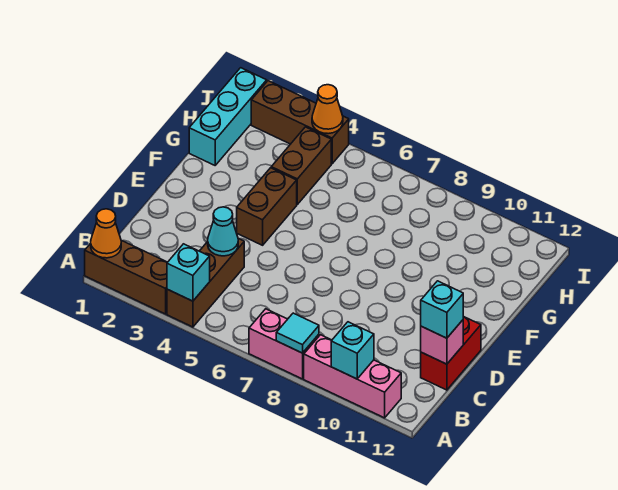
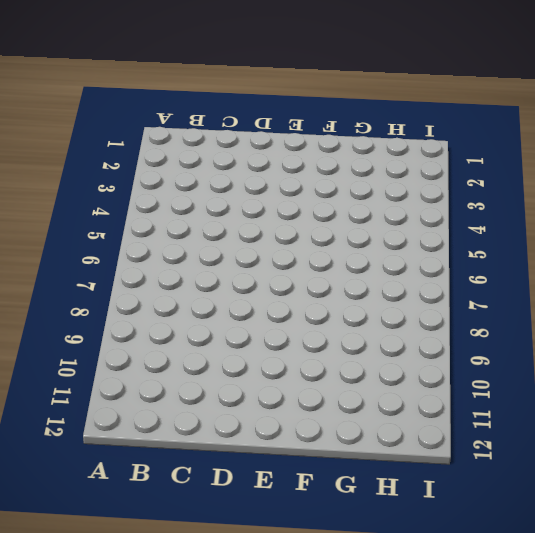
none -> brown brick A1:A3 level 1
none -> brown brick A4:C4 level 1
none -> pink brick A7:A8 level 1

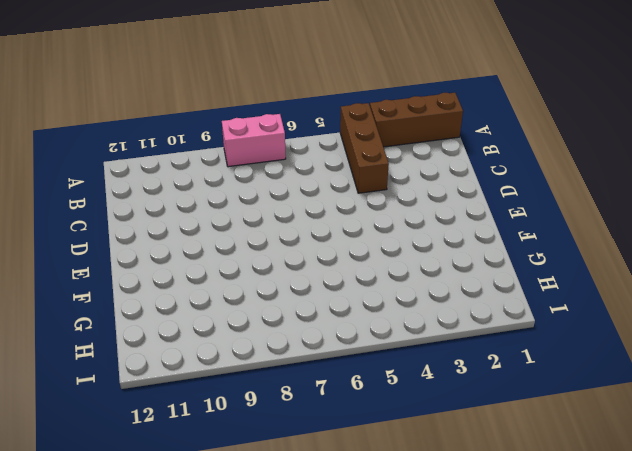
none -> pink brick A9:A11 level 1
none -> red brick C12:D12 level 1
none -> brown brick E4:F4 level 1

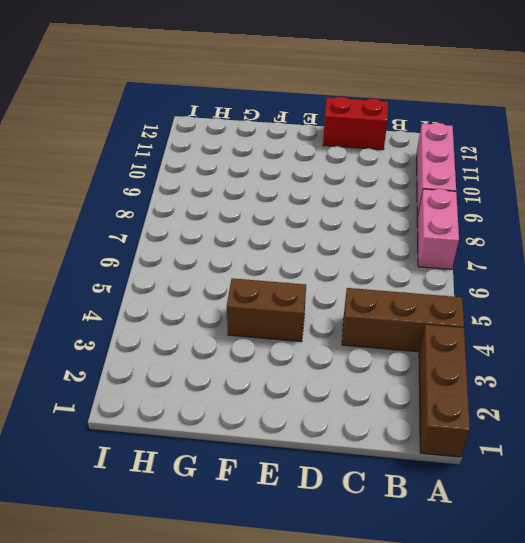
none -> cyan brick G1:I1 level 1
none -> brown brick G4:H4 level 1
none -> brown brick I2:I4 level 1

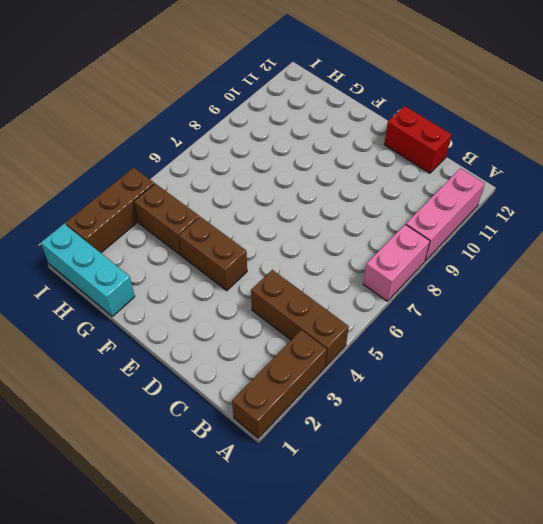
none -> orange cone A1 level 2
none -> cyan brick A4 level 2
none -> cyan tile A8 level 2

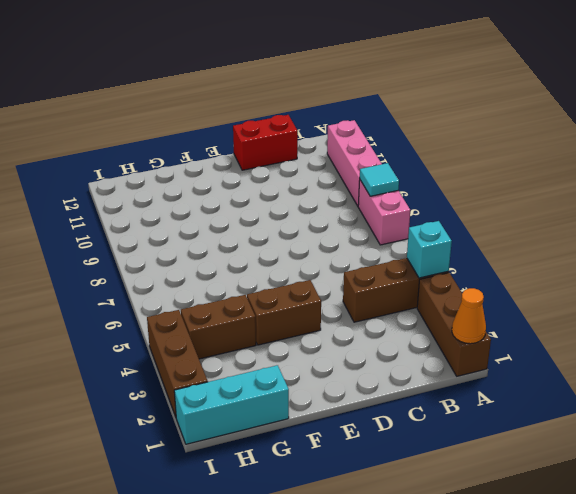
none -> cyan brick A10 level 2
none -> cyan cone C4 level 2
none -> pink brick C12 level 2

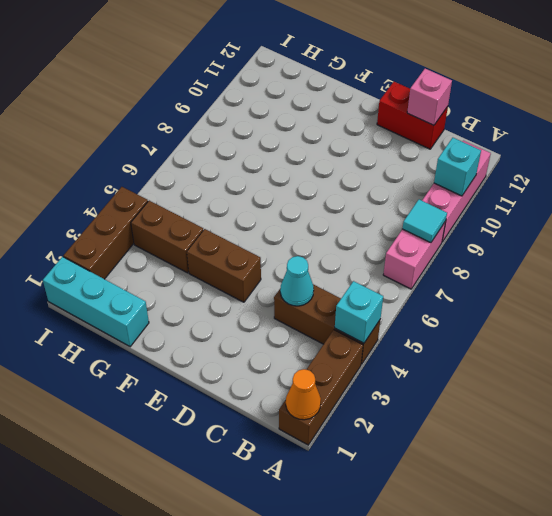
none -> orange cone I4 level 2
none -> cyan brick C12 level 3

